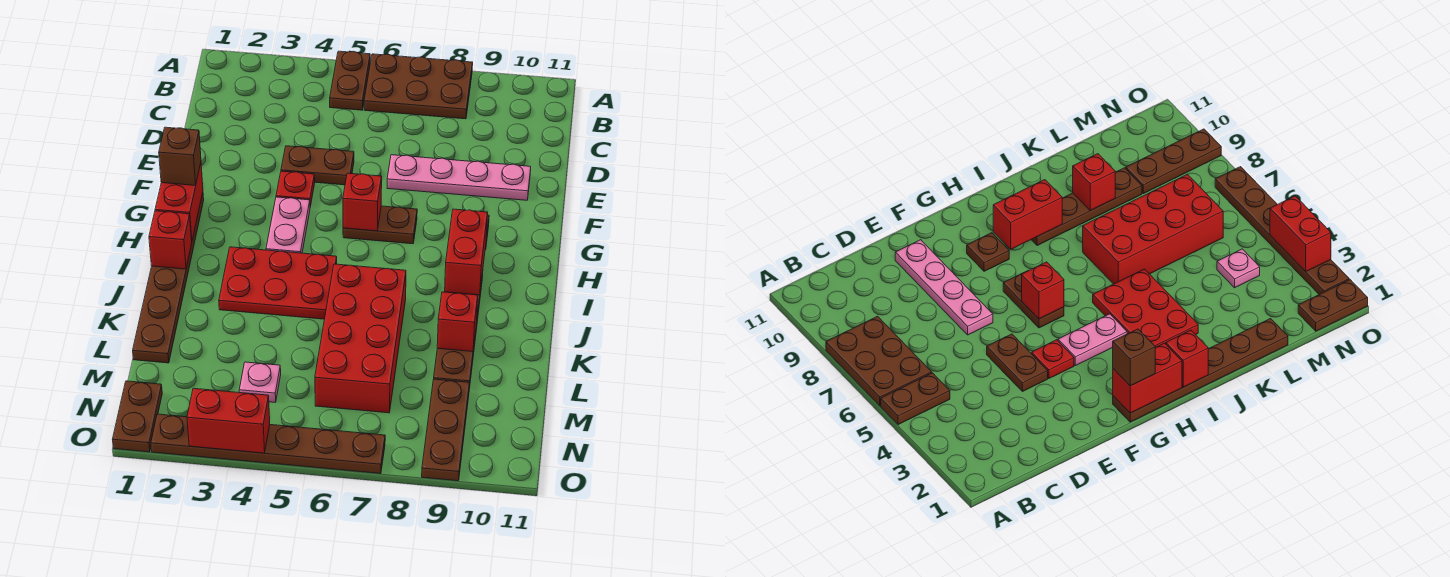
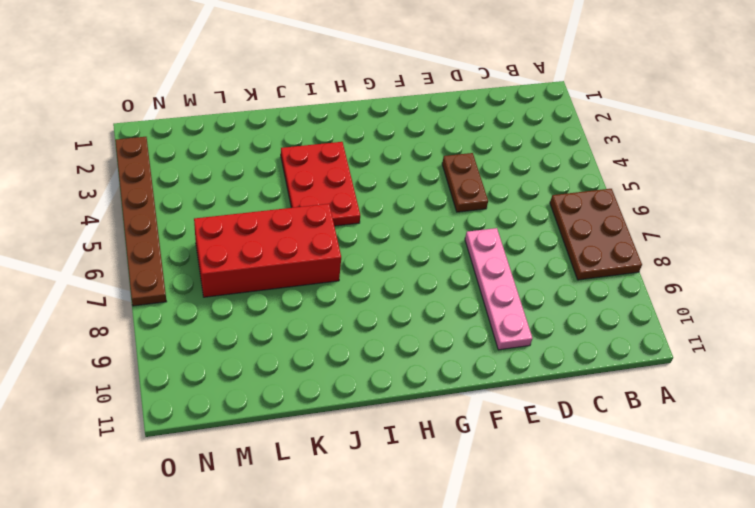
none -> brown plate A5:B5 level 1
none -> red plate F4 level 1
none -> brown plate G1:L1 level 1

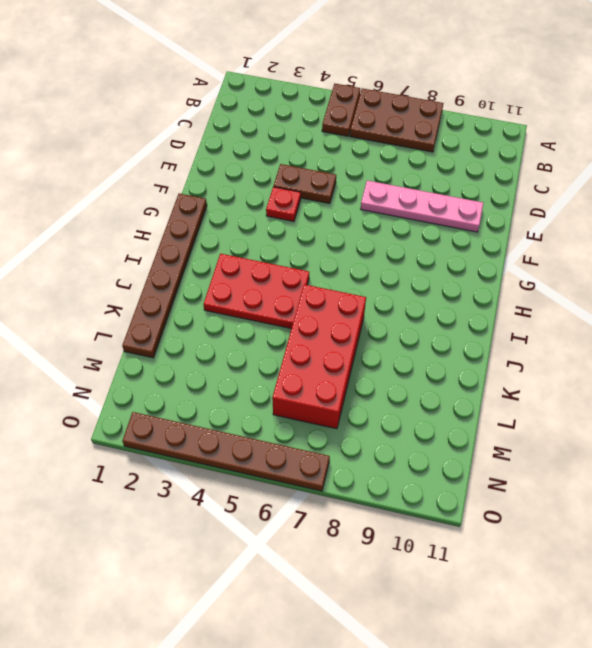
none -> pink plate G4:H4 level 1
none -> brown plate G6:G7 level 1
none -> brown plate G9 level 1

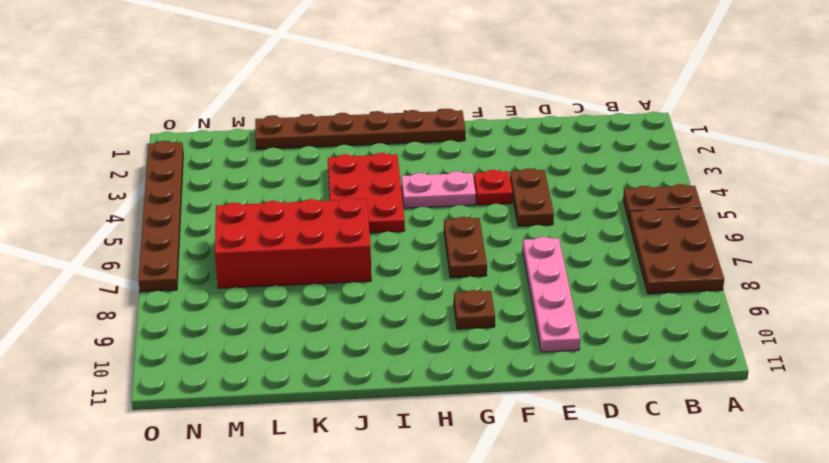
none -> brown plate I9:L9 level 1
none -> pink plate M4 level 1
none -> brown plate M9:O9 level 1

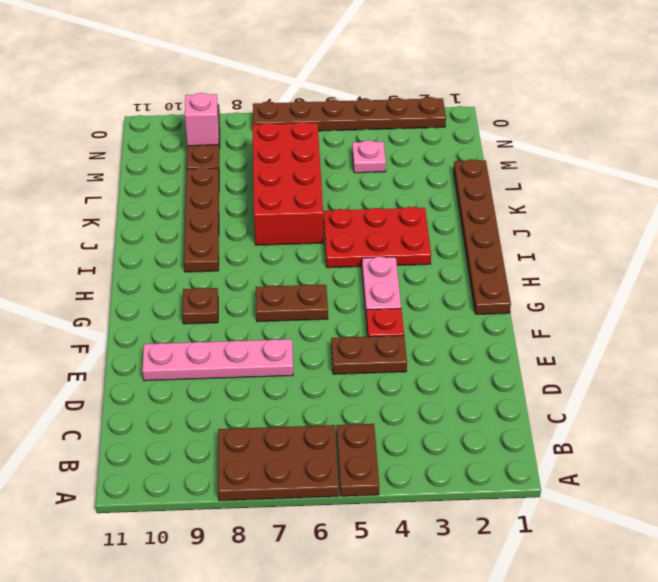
pink brick N9 level 2 -> none
none -> brown plate N1:O1 level 1
none -> red brick G1:H1 level 2
none -> red brick G6 level 2

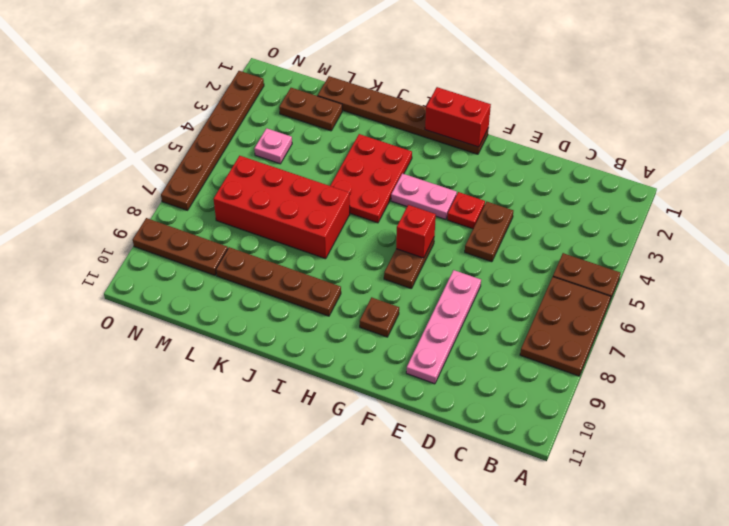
brown plate L2:M2 level 1 -> brown plate N1:O1 level 1
none -> red brick H9:I9 level 2
none -> red brick I1 level 2
none -> red brick K9 level 2

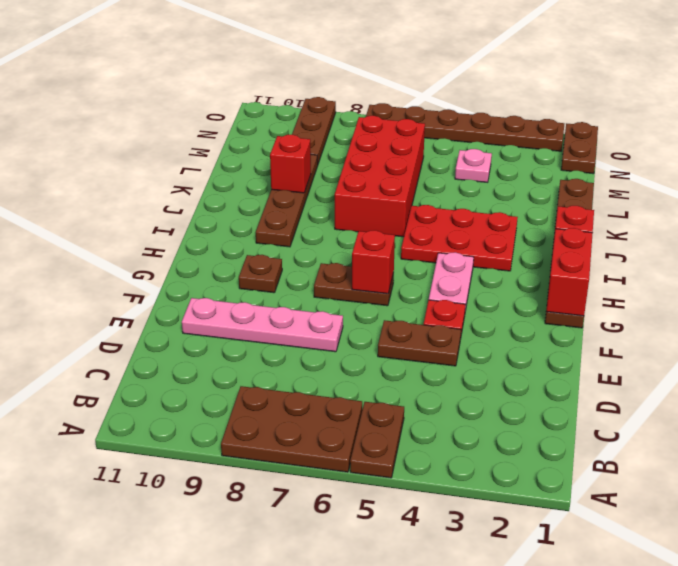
none -> red brick H9:I9 level 2
none -> red brick O3:O4 level 2
none -> brown brick G1 level 3

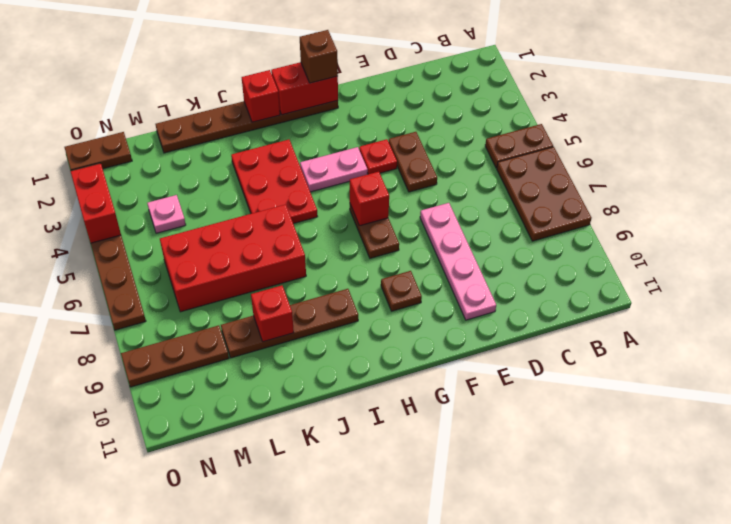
none -> red brick H9:I9 level 2

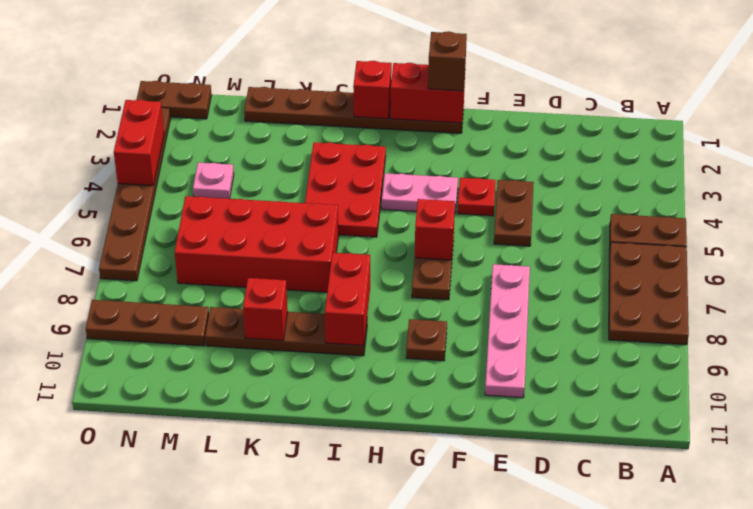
red brick I8:I9 level 2 -> red brick H9:I9 level 2

